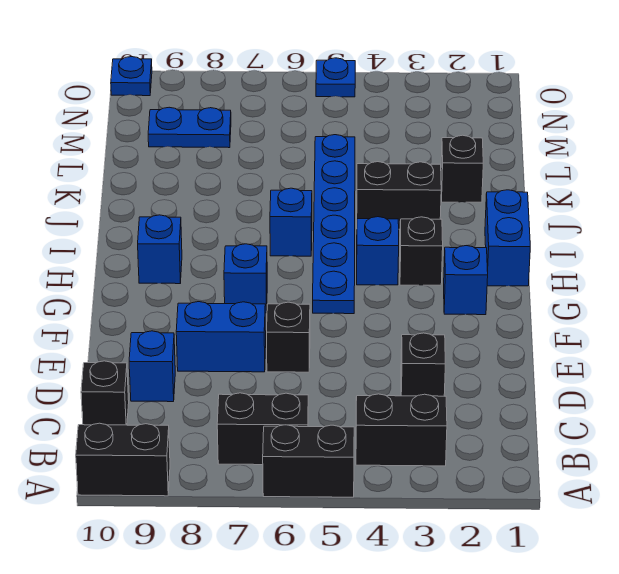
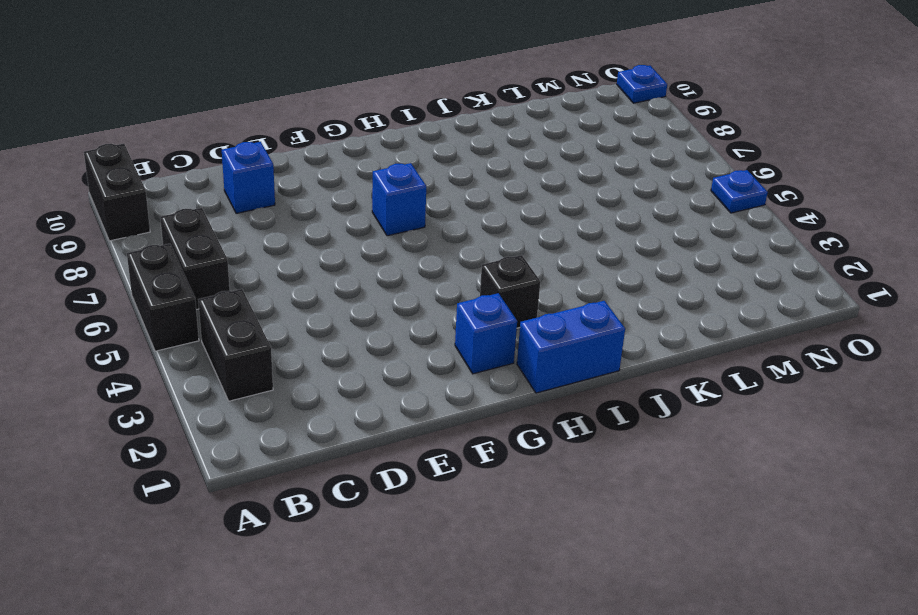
none -> black brick C10 level 1
none -> black brick D3 level 1
none -> black brick E6 level 1

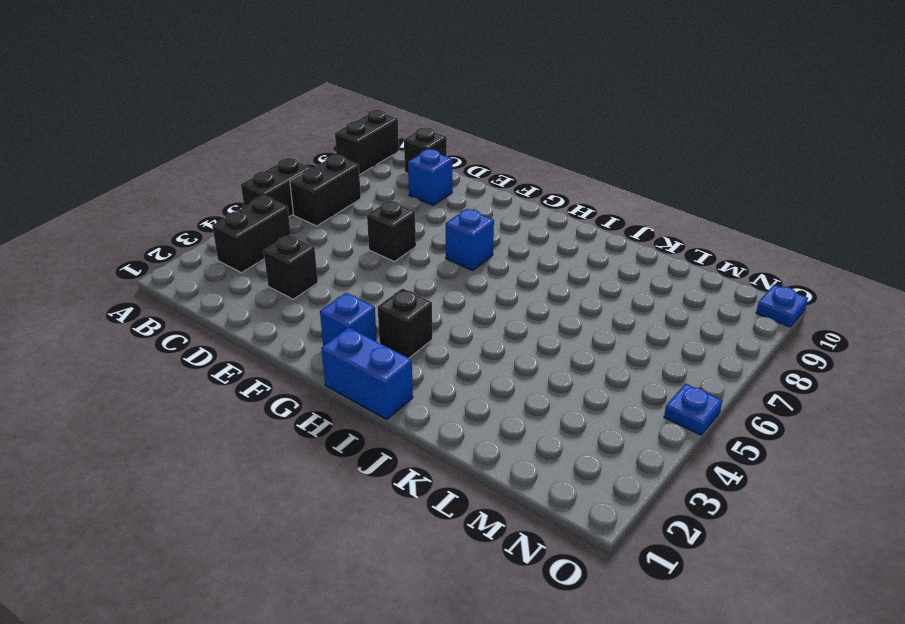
none -> blue brick E7:E8 level 1
none -> blue plate G5:L5 level 1
none -> blue brick H4 level 1

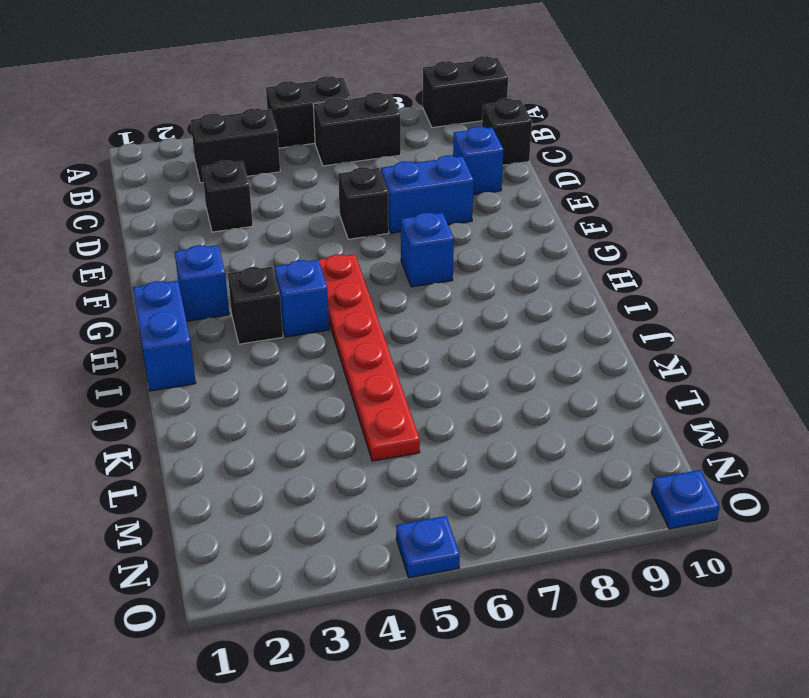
red plate G5:L5 level 1 -> blue plate G5:L5 level 1
none -> blue brick H9 level 1
none -> blue brick I6 level 1
none -> black brick J3:J4 level 1

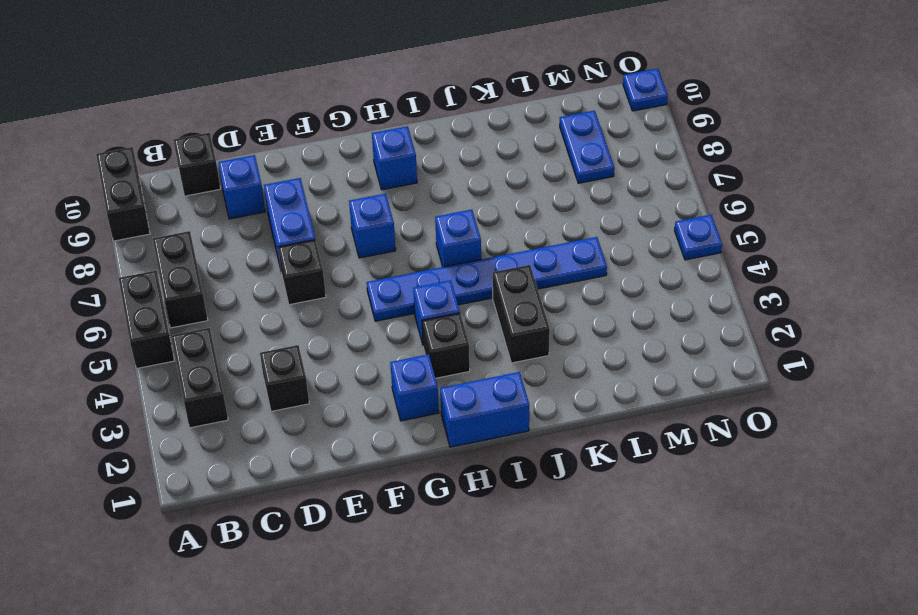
none -> black brick K2 level 1

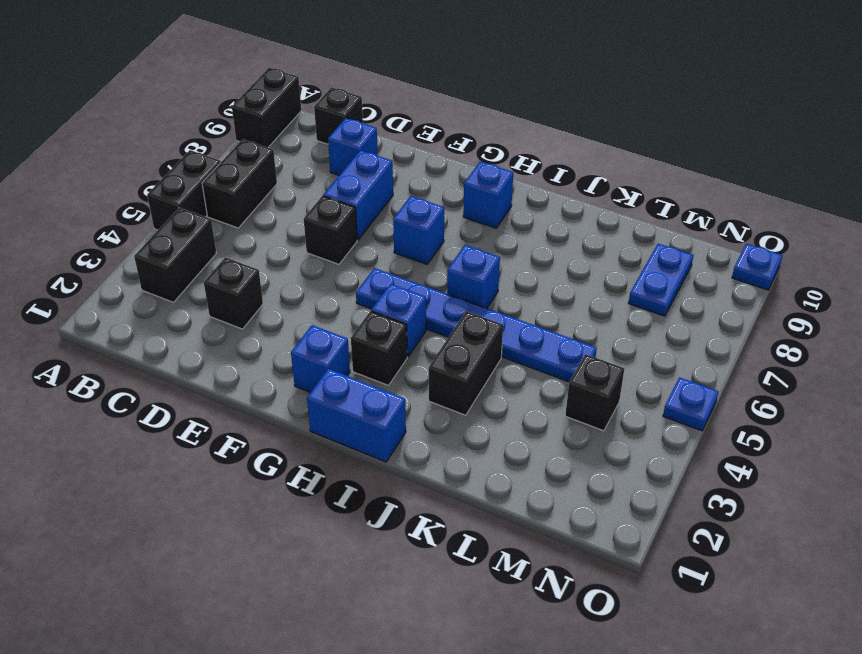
black brick M4 level 1 -> black brick K2 level 1

